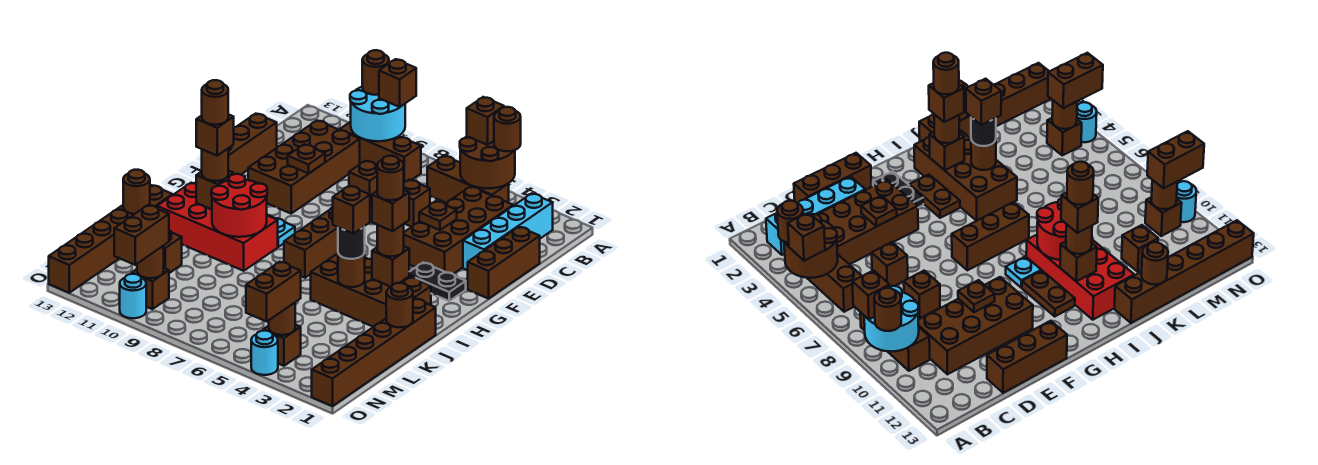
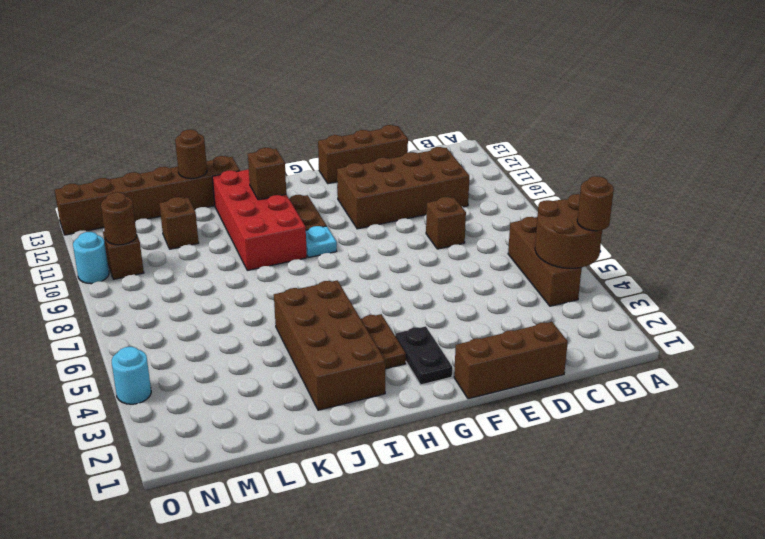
none -> cyan brick B2:E2 level 1
none -> brown brick B8:B10 level 1
none -> brown brick C3:F4 level 1
none -> brown brick D6 level 1

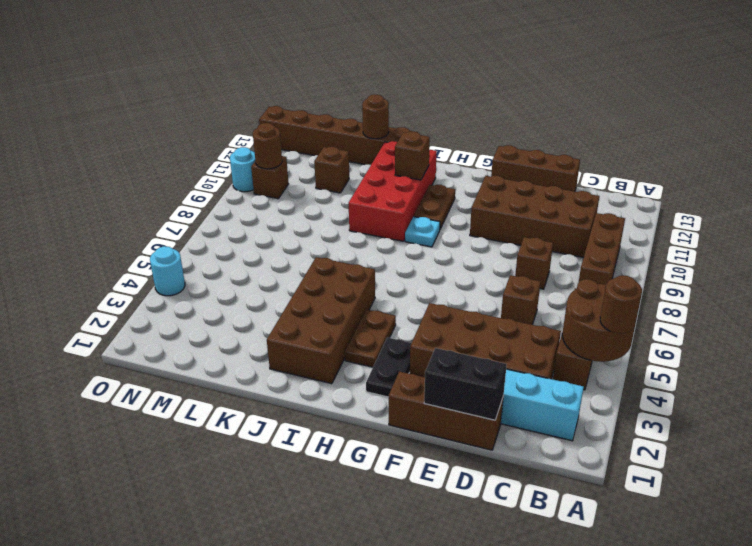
black brick D1:E1 level 2 -> none
none -> brown brick G7:I7 level 1
none -> brown brick J1:O1 level 1
none -> brown brick N4 level 1
none -> cyan round brick A9:B10 level 2

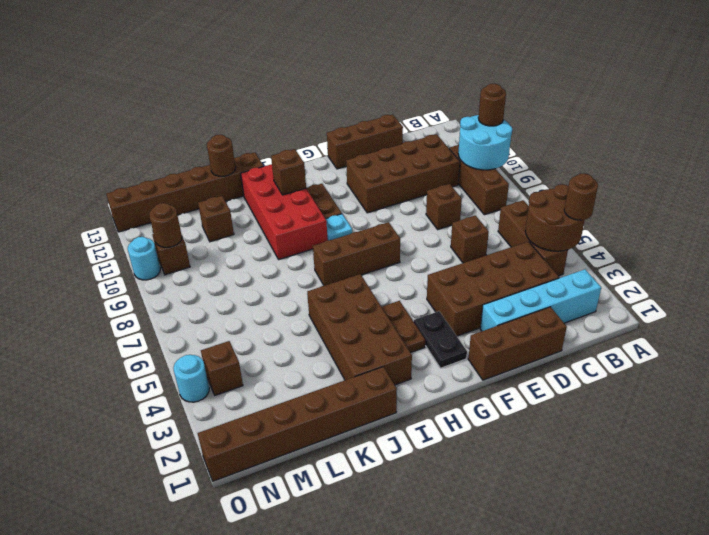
none -> brown plate E4 level 2
none -> brown plate E10 level 2
none -> brown brick I3 level 2
none -> red round brick I9:J10 level 2

